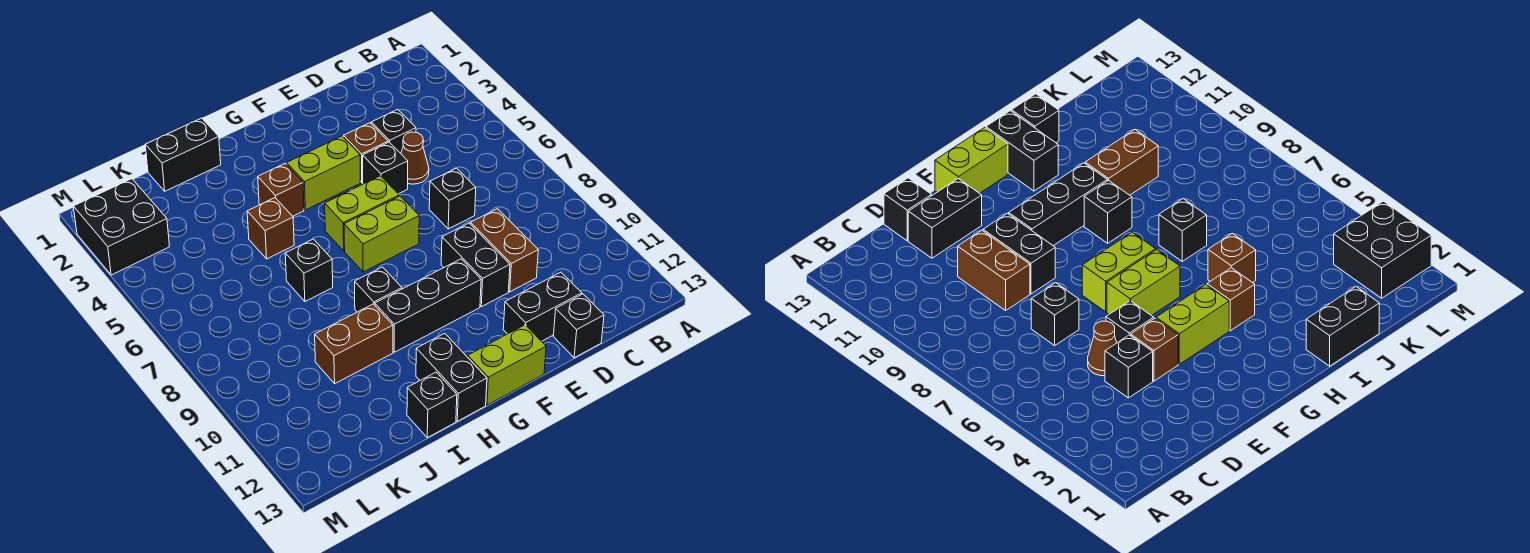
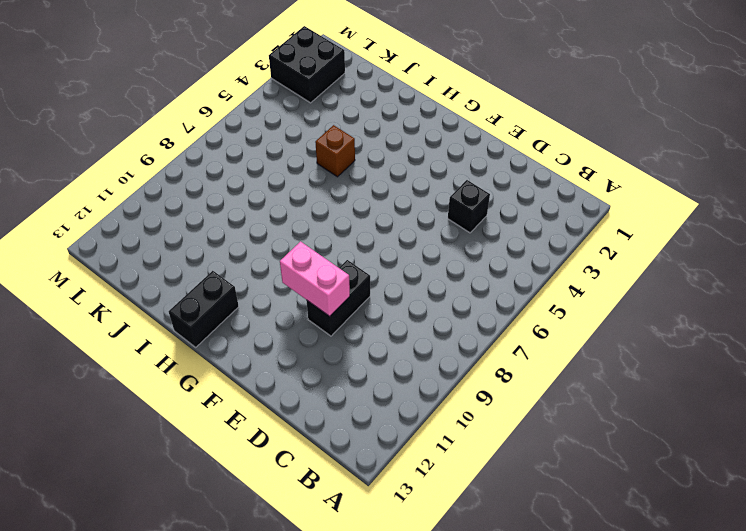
pink brick E10:F10 level 2 -> none
none -> brown cone D5 level 1
none -> black brick D7 level 1
none -> brown brick D9:D10 level 1

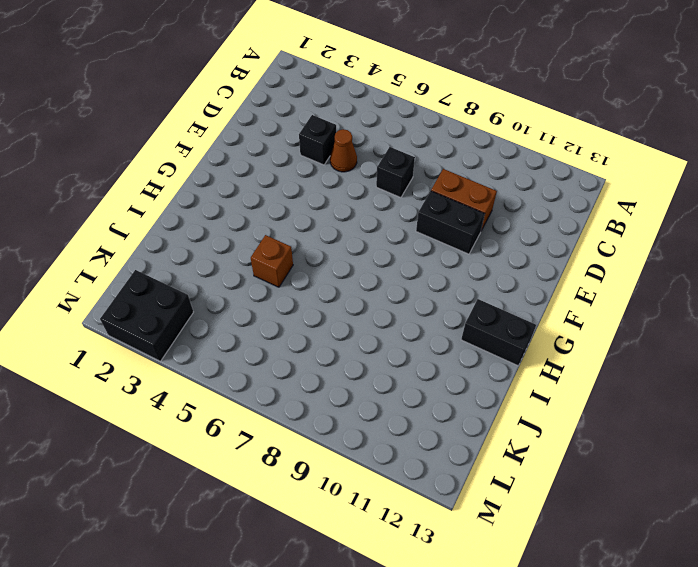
none -> black brick D12:E12 level 1
none -> black brick D13 level 1
none -> brown brick E4 level 1

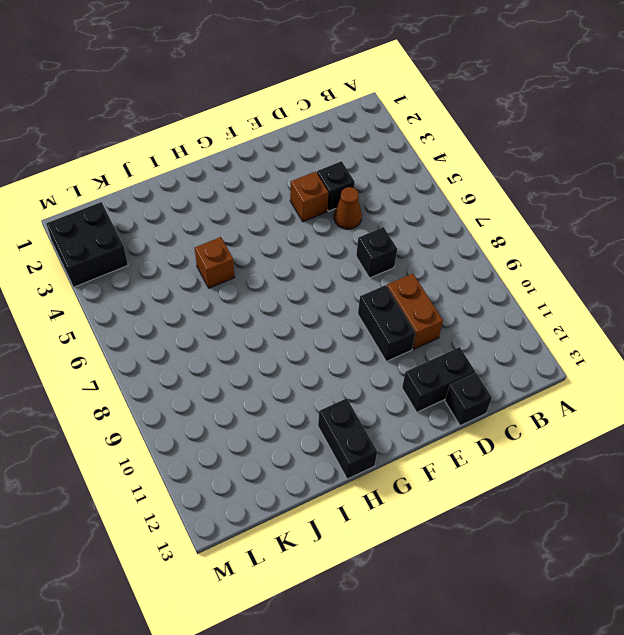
none -> black brick E5 level 1
none -> lime brick F4:G4 level 1
none -> lime brick F6:G6 level 1

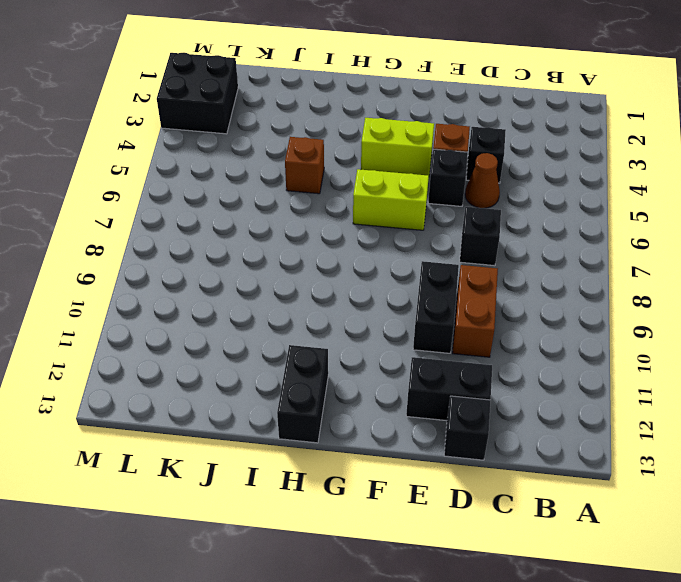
none -> lime brick F7:G7 level 1
none -> black brick F10:H10 level 1
none -> lime brick F13:G13 level 1

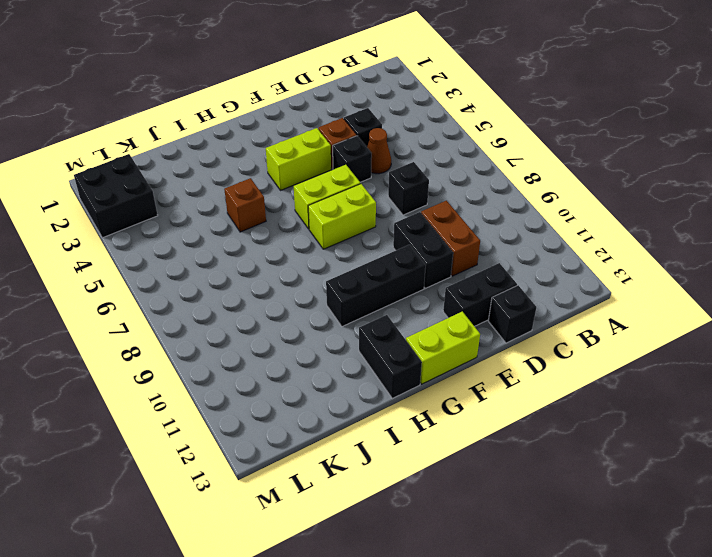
none -> brown brick H4 level 1
none -> black brick H9 level 1
none -> black brick I1:J1 level 1

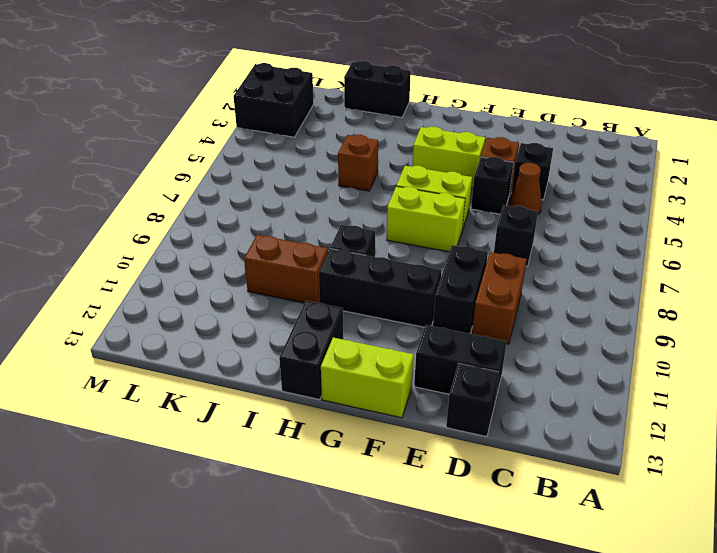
none -> brown brick H4 level 1
none -> black brick I7 level 1
none -> black brick I13 level 1

